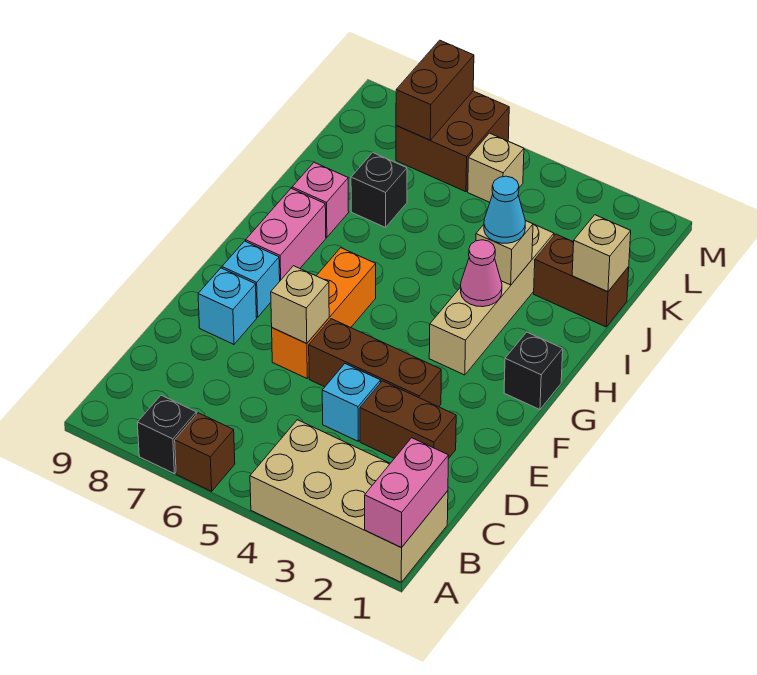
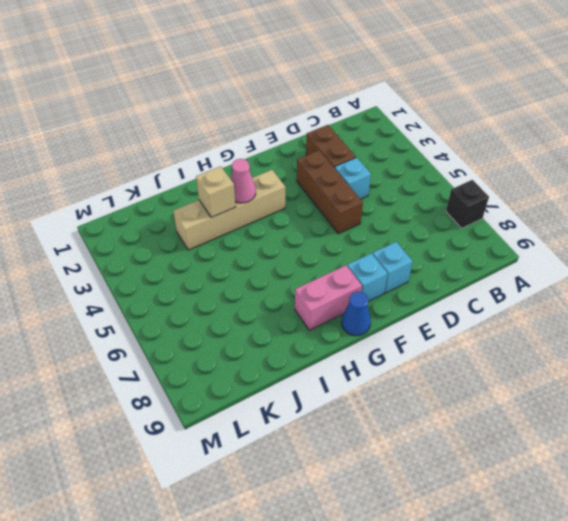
blue cone G9 level 1 -> none
none -> tan brick A1:B4 level 1
none -> brown brick A6 level 1
none -> orange brick E6:G6 level 1

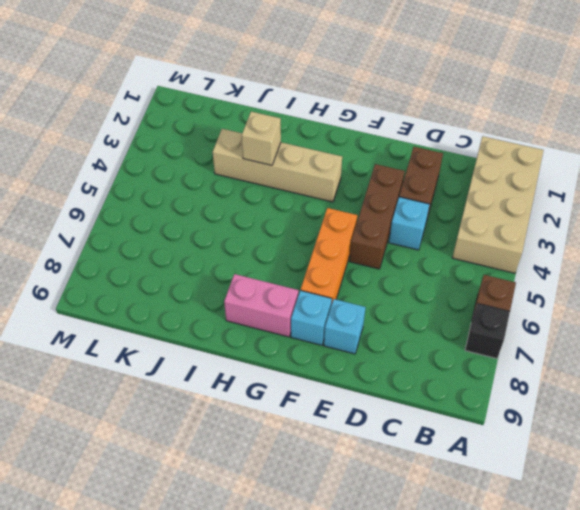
orange brick F5:F7 level 1 -> orange brick E6:G6 level 1
none -> black brick G1 level 1
none -> pink brick I8 level 1
none -> brown brick J1:J2 level 1

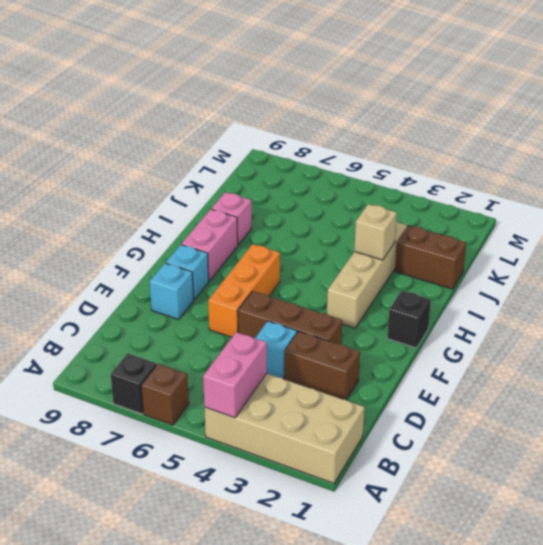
pink brick A4:B4 level 2 -> pink brick A1:B1 level 2
none -> black brick J7 level 1
none -> tan brick L5 level 1
none -> brown brick L6:M7 level 1

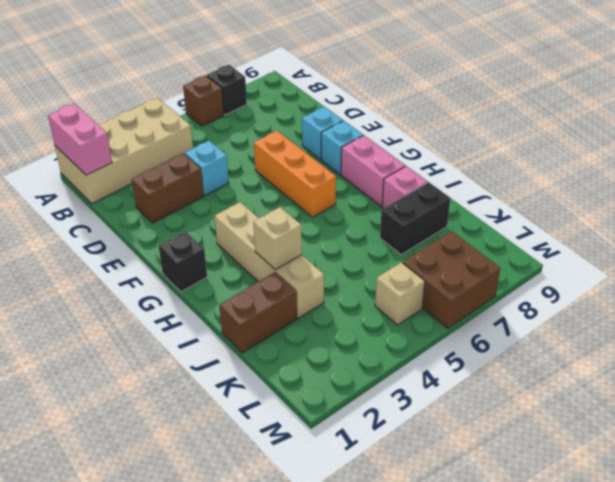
black brick J7:J8 level 1 -> black brick J7 level 1
none -> brown brick E3:E5 level 1
none -> tan brick E6 level 2
none -> pink cone H3 level 2

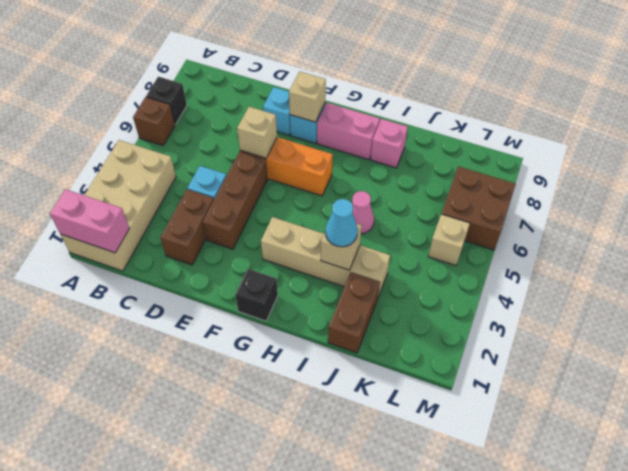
tan brick F8 level 2 -> tan brick J1 level 2
pink cone I5 level 1 -> pink cone H3 level 2
none -> black brick J7 level 1
none -> brown brick L7:M7 level 2

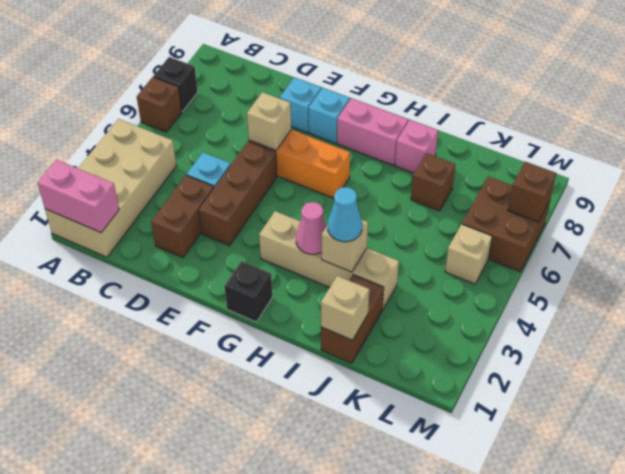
brown brick J7 level 1 -> black brick J7 level 1
brown brick M7 level 2 -> brown brick L7:M7 level 2

